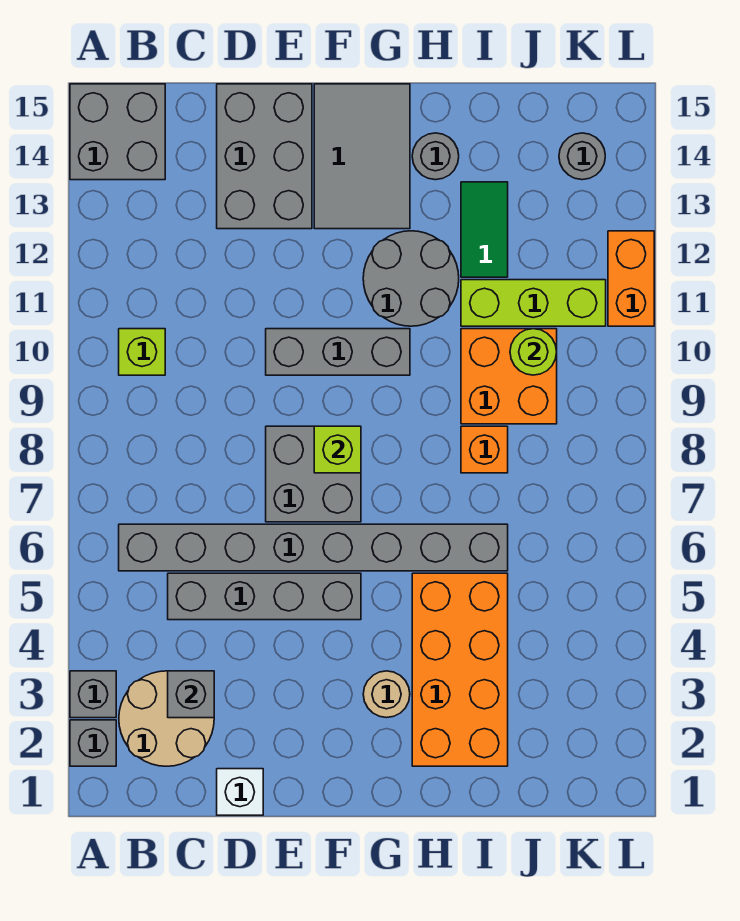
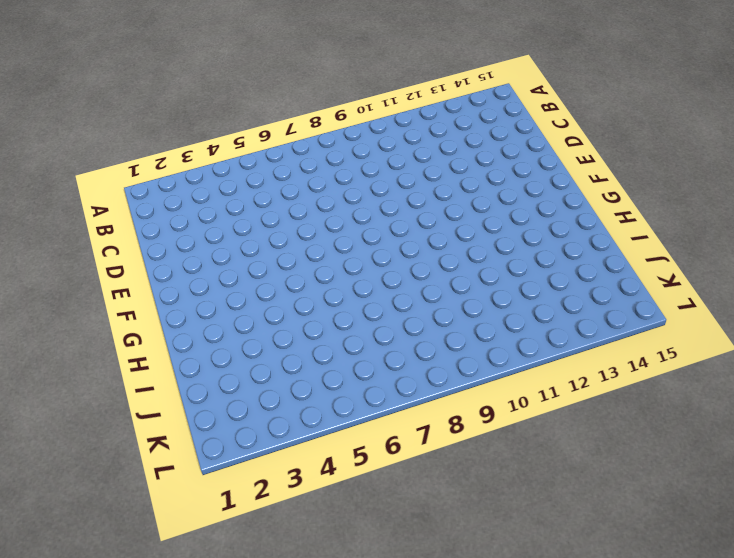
none -> grey brick A2 level 1
none -> grey brick A3 level 1
none -> grey brick A14:B15 level 1

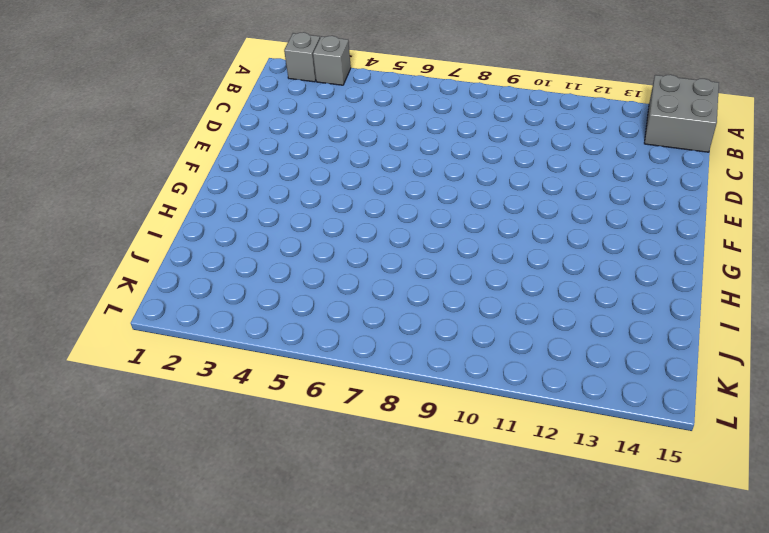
none -> tan round brick B2:C3 level 1
none -> grey brick B6:I6 level 1
none -> lime brick B10 level 1

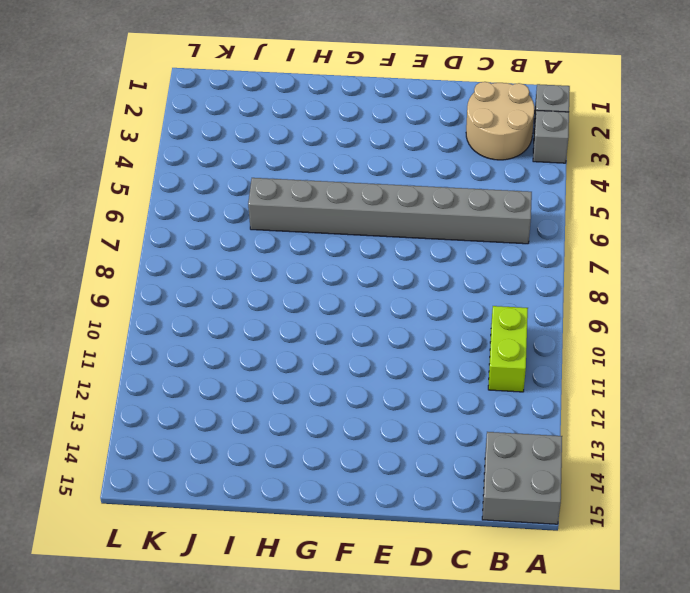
lime brick B10:B11 level 1 -> lime brick B10 level 1
none -> grey brick C5:F5 level 1
none -> white brick D1 level 1
none -> grey brick D13:E15 level 1

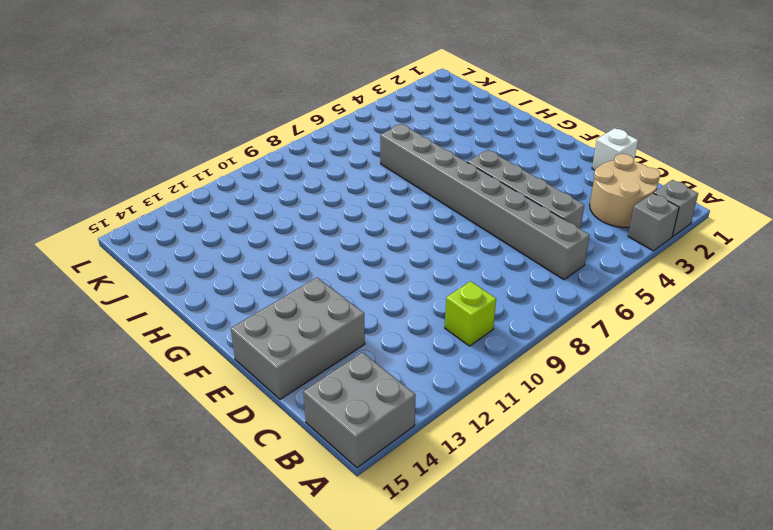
none -> grey brick E7:F8 level 1
none -> grey brick E10:G10 level 1
none -> grey tile F13:G15 level 1

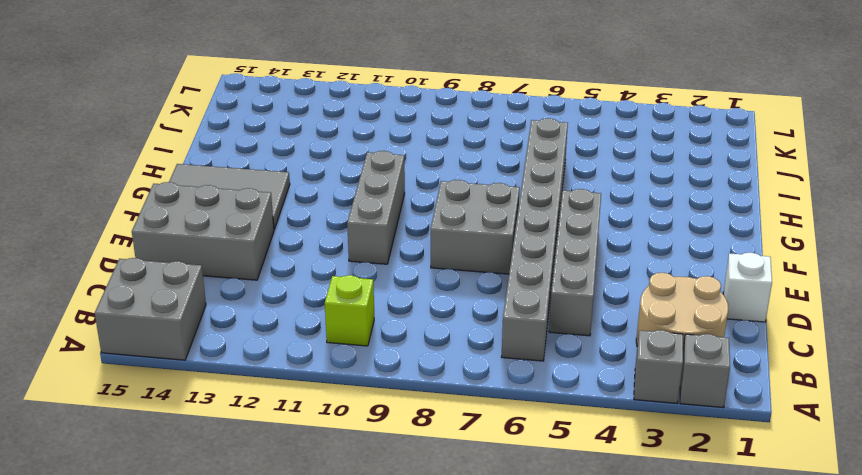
none -> tan round brick G3 level 1
none -> grey round brick G11:H12 level 1
none -> orange brick H2:I5 level 1

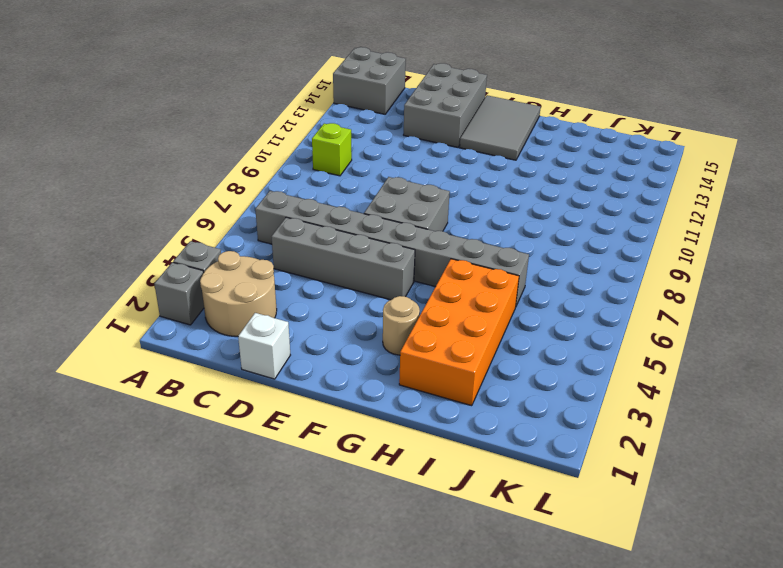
none -> grey brick E10:G10 level 1
none -> grey round brick G11:H12 level 1
none -> grey round brick H14 level 1

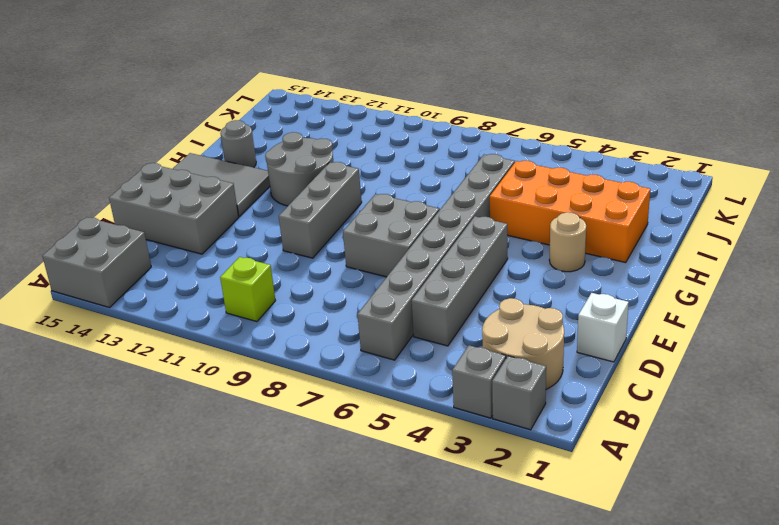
none -> orange brick I8 level 1
none -> orange brick I9:J10 level 1
none -> lime brick I11:K11 level 1

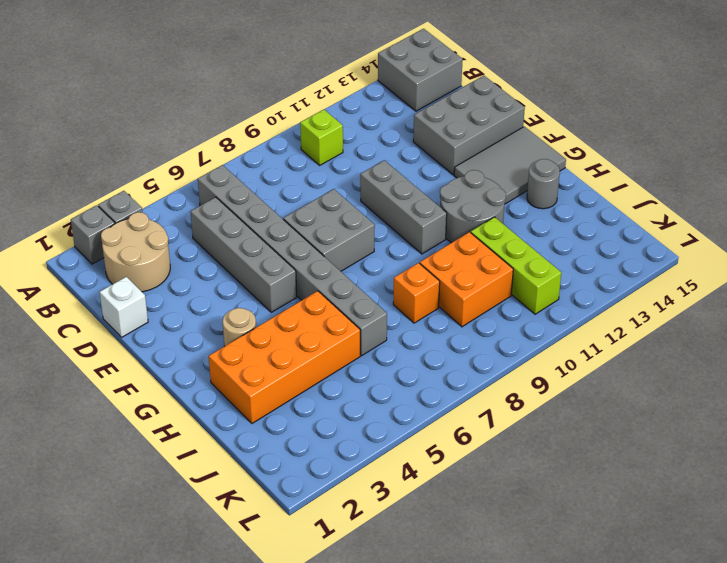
none -> green tile I12:I13 level 1
none -> grey round brick K14 level 1
none -> orange brick L11:L12 level 1

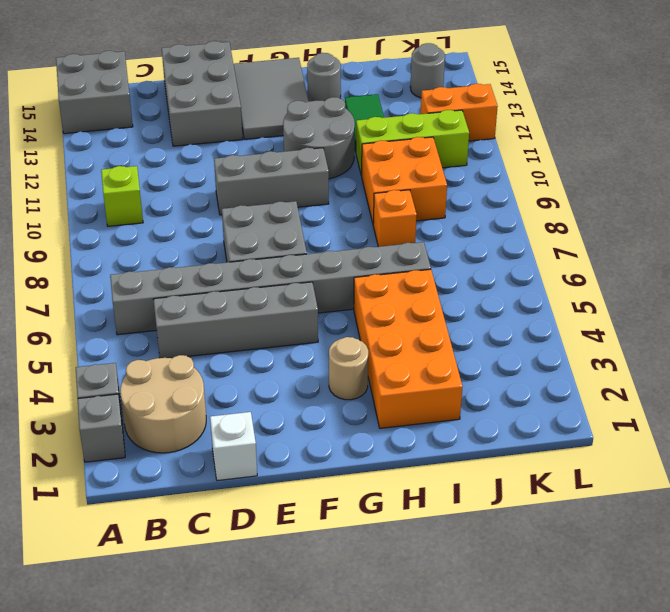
orange brick K12:L12 level 1 -> orange brick L11:L12 level 1
none -> grey brick C3 level 2
none -> lime brick F8 level 2
none -> lime round brick J10 level 2

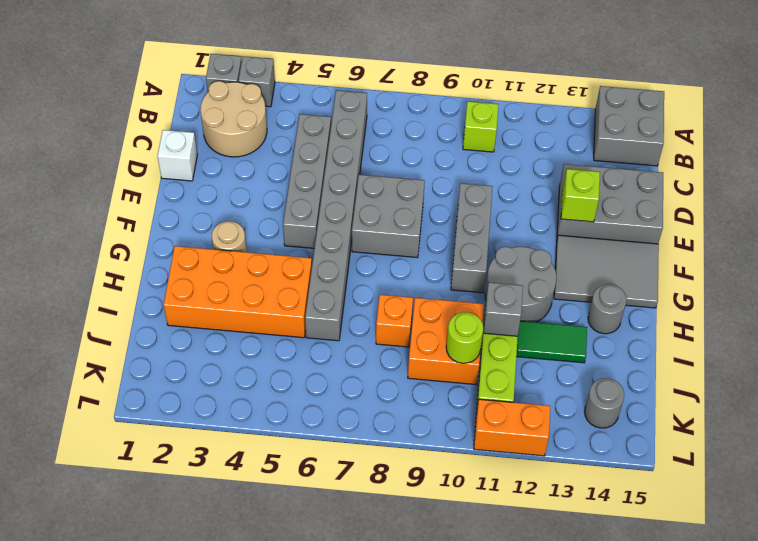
lime brick E13 level 2 -> lime brick F8 level 2
grey brick I11 level 2 -> grey brick C3 level 2

